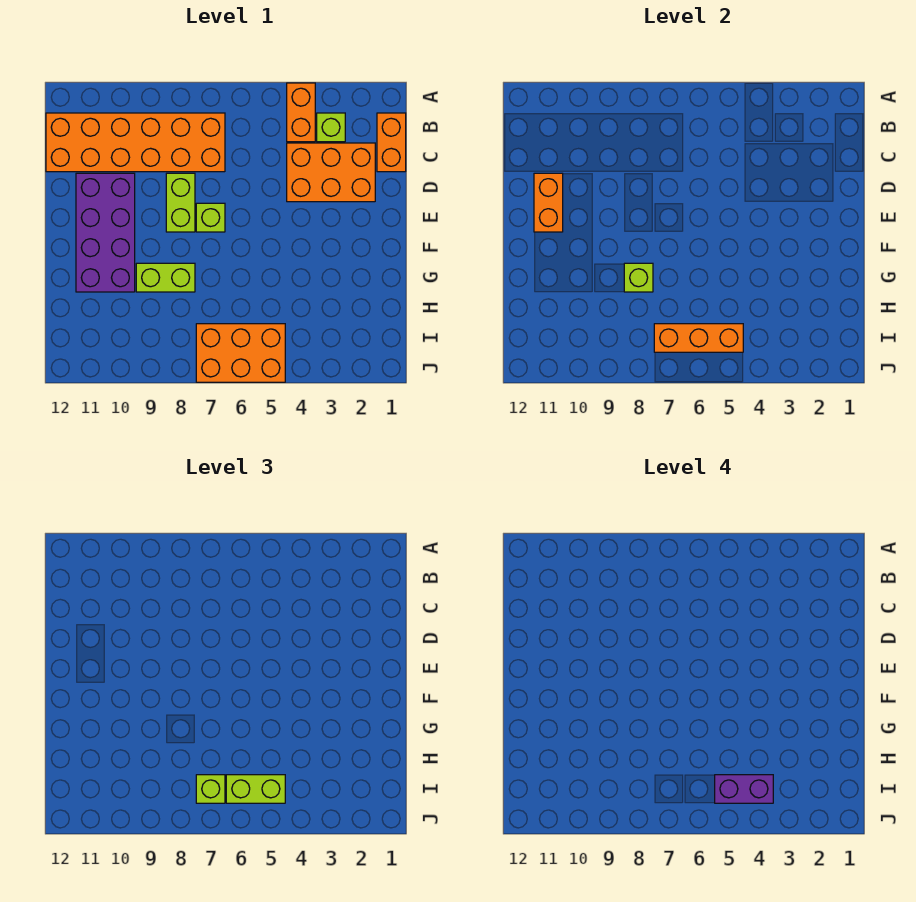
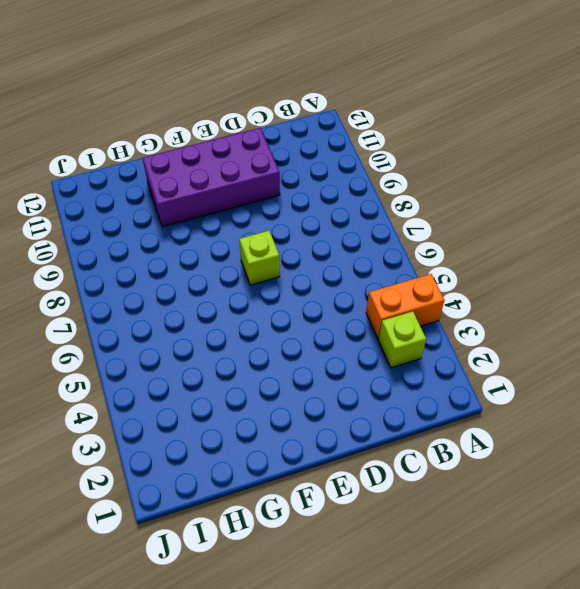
none -> orange brick B1:C1 level 1
none -> orange brick B7:C12 level 1
none -> orange brick C2:D4 level 1

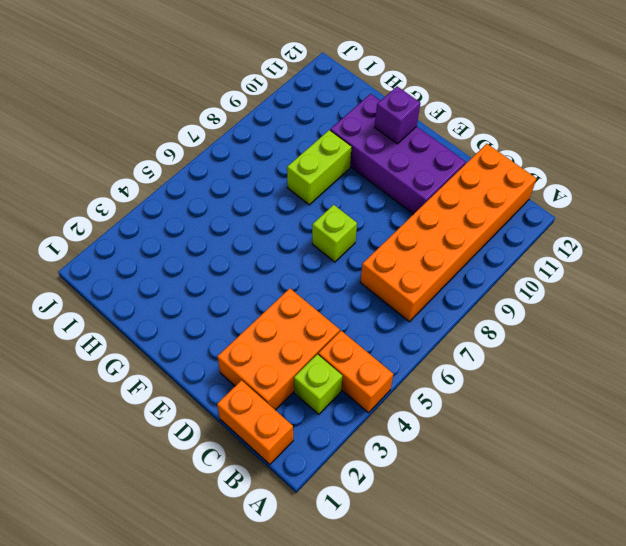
purple brick F11 level 2 -> none
none -> lime brick D8:E8 level 1
none -> orange brick I5:J7 level 1
none -> orange brick D11:E11 level 2

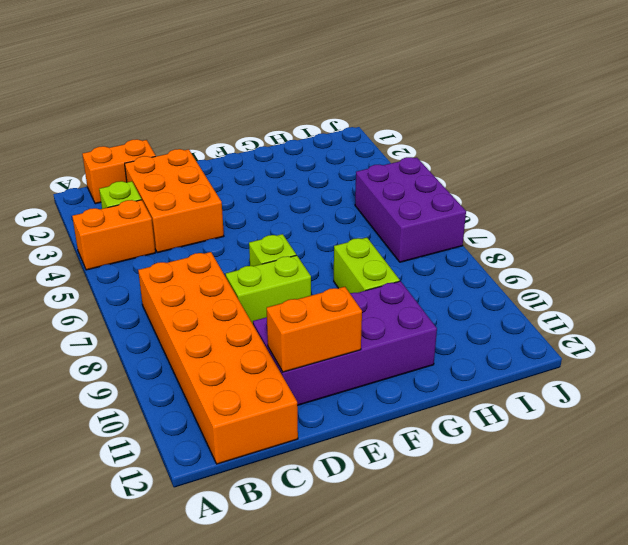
purple brick I5:J7 level 1 -> orange brick I5:J7 level 1
none -> lime brick G8 level 2
none -> orange brick I5:I7 level 2
none -> lime brick I5:I6 level 3

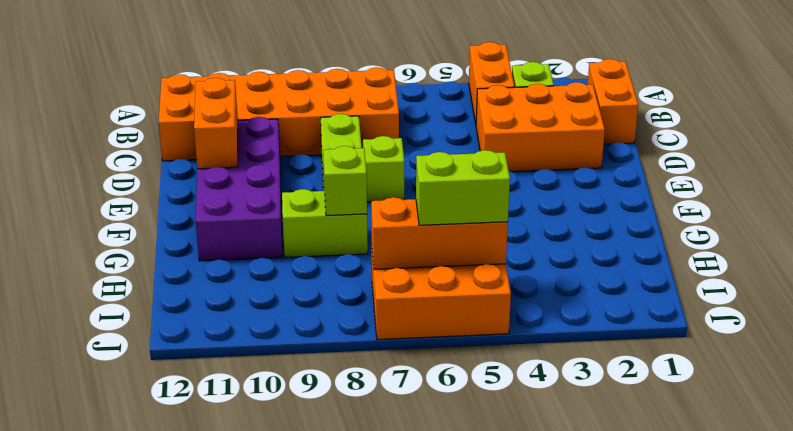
none -> lime brick I7 level 3
none -> purple brick I4:I5 level 4

